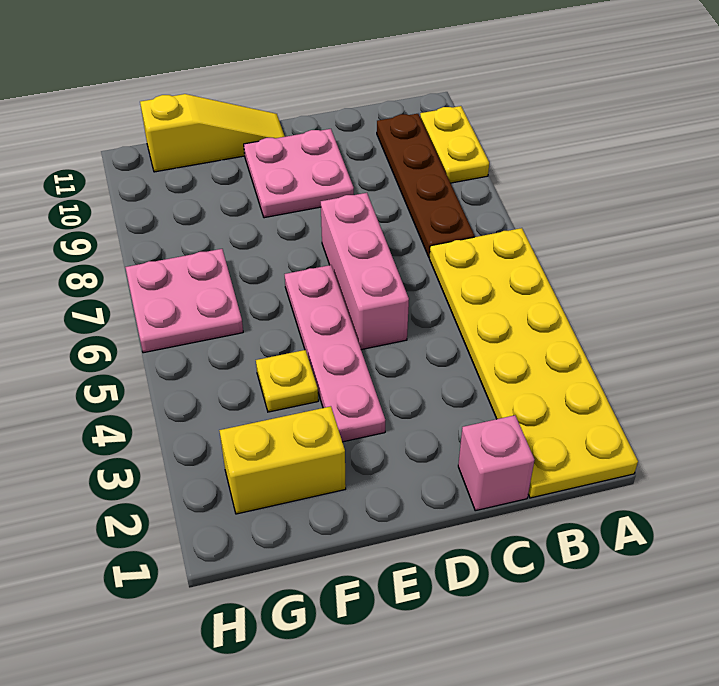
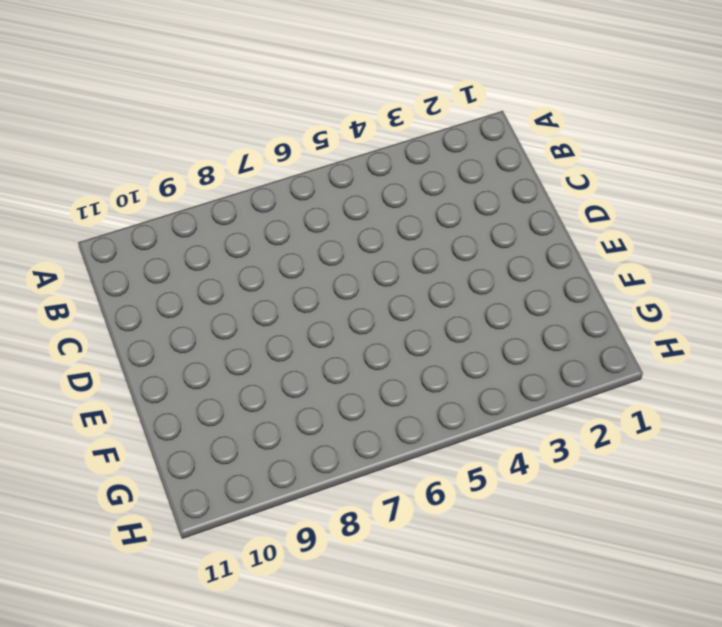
none -> yellow plate A1:B6 level 1
none -> yellow plate A9:A10 level 1

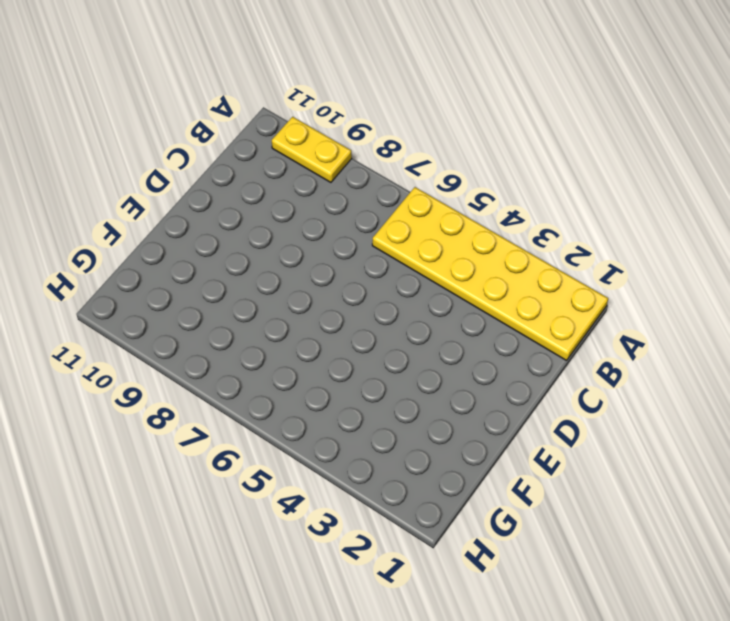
none -> brown plate B7:B10 level 1
none -> pink brick C1 level 1

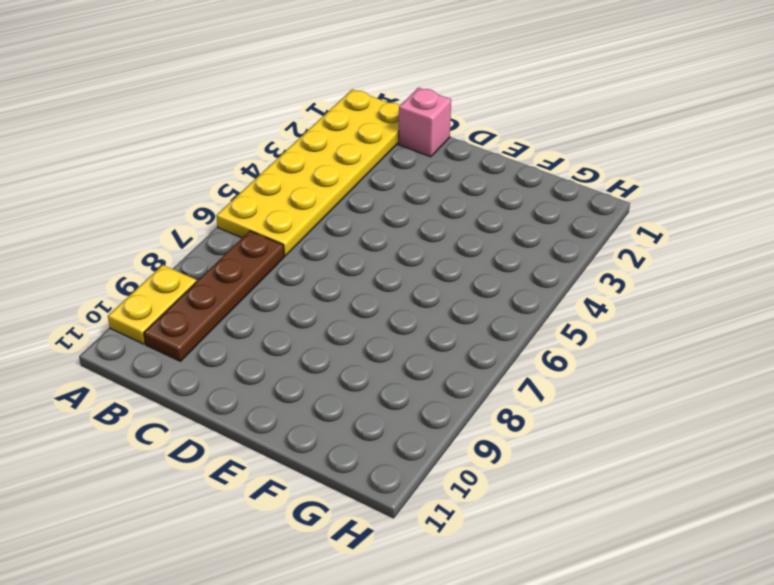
none -> pink brick D5:D7 level 1
none -> pink plate D9:E10 level 1

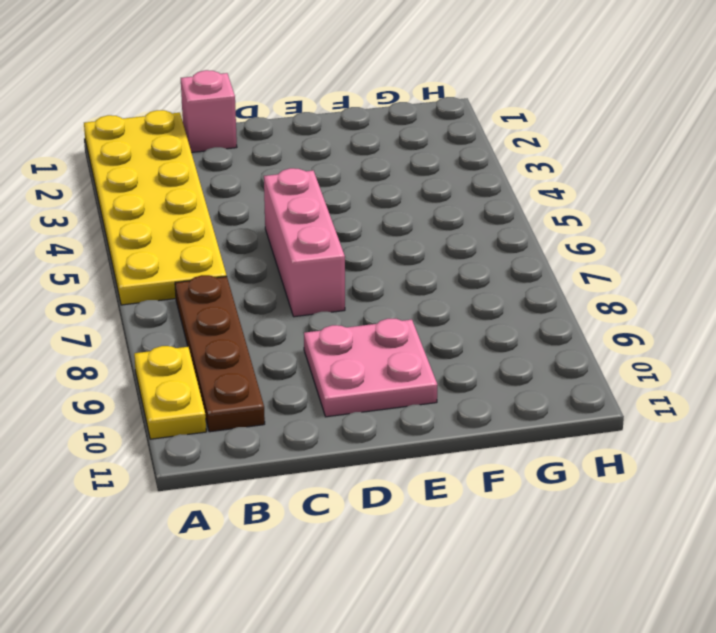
none -> pink plate E3:E6 level 1
none -> yellow slope E11:G11 level 1 top G

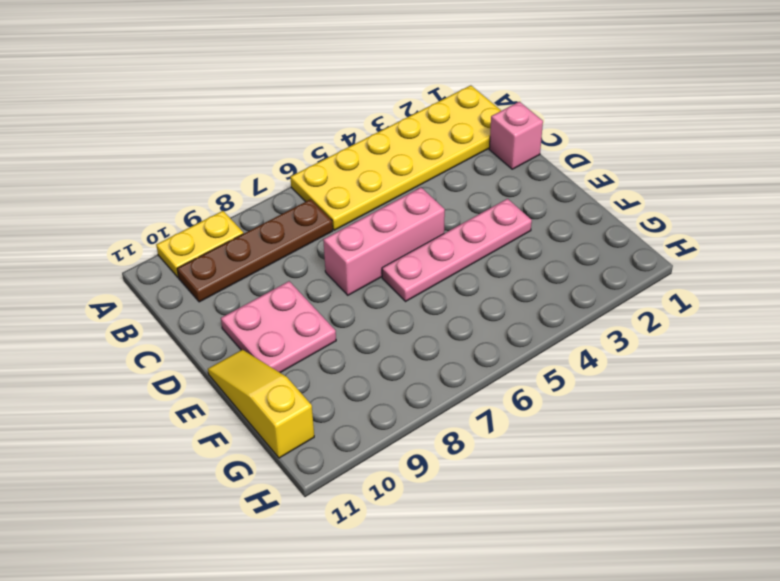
none -> yellow brick F2:G2 level 1
none -> yellow plate F4 level 1

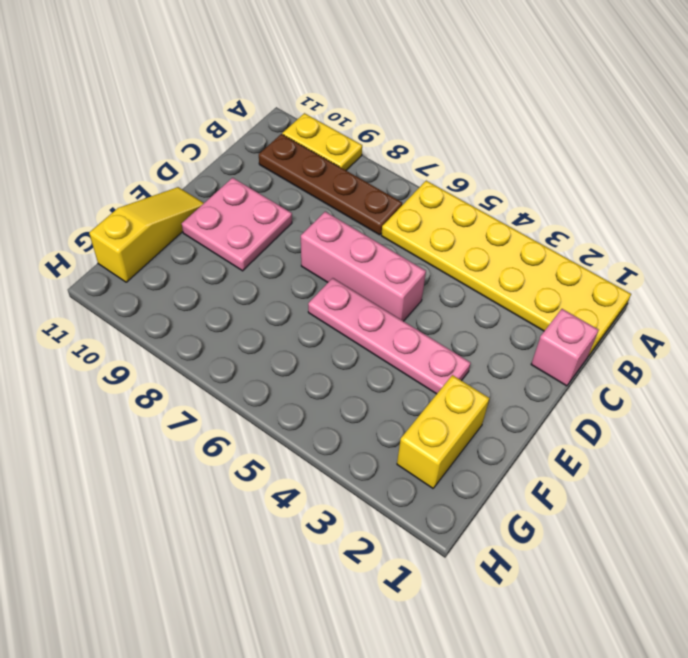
none -> yellow plate F4 level 1
none -> pink plate G6:H7 level 1

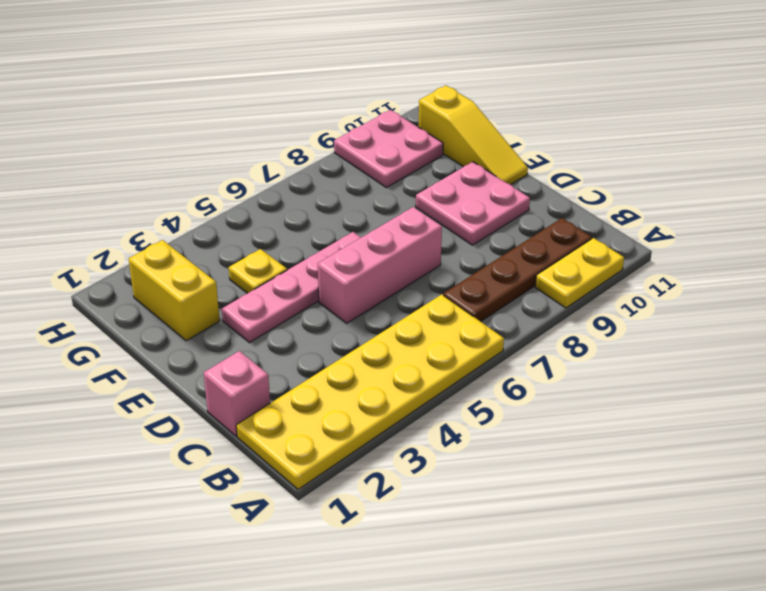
pink plate G9:H10 level 1 -> pink plate G6:H7 level 1

